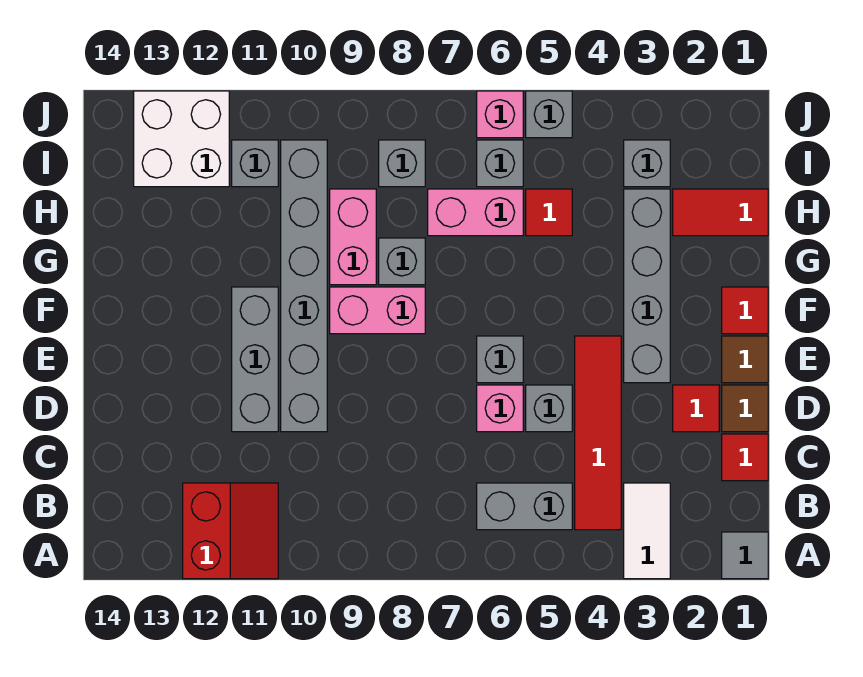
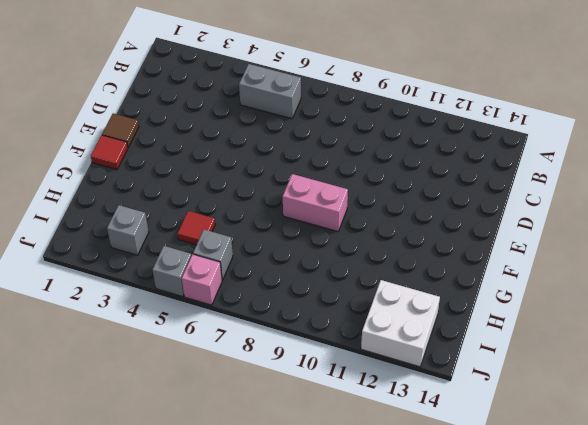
none -> grey tile A1 level 1
none -> white tile A3:B3 level 1
none -> red slope A11:B12 level 1 top 12

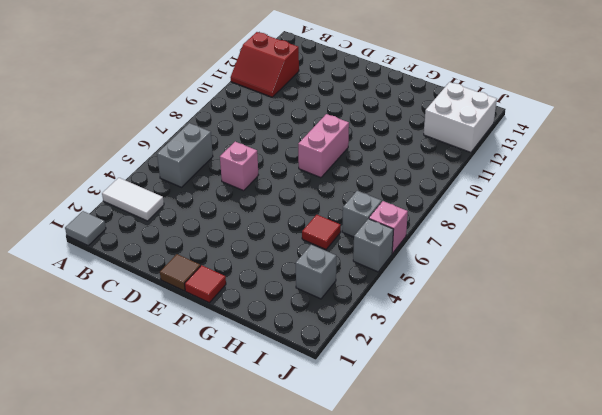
none -> red tile B4:E4 level 1
none -> red tile C1 level 1
none -> brown tile D1 level 1

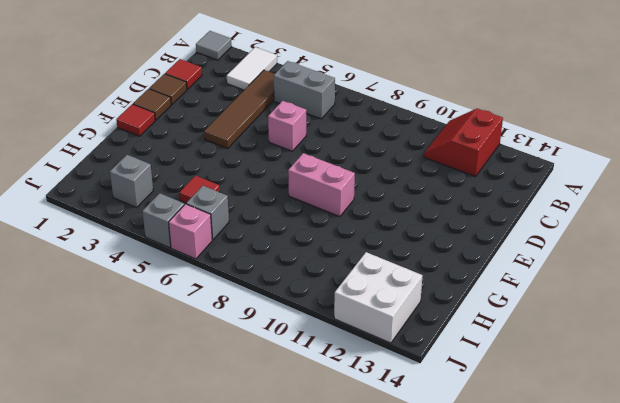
brown tile B4:E4 level 1 -> red tile B4:E4 level 1
none -> red tile D2 level 1
none -> grey brick D5 level 1
none -> grey brick D10:I10 level 1

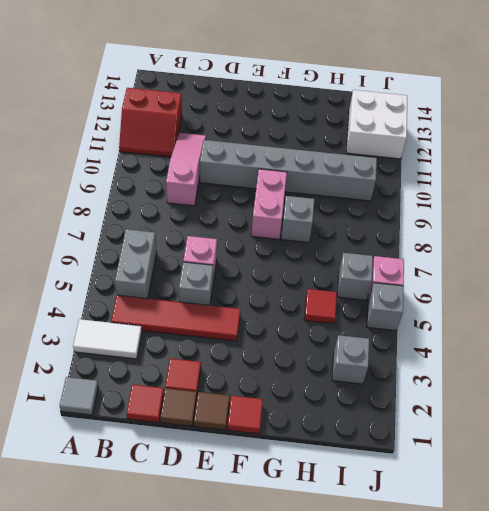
pink slope C9:C11 level 1 top 9 -> none
none -> grey brick D11:F11 level 1
none -> grey brick E3:H3 level 1
none -> grey brick E6 level 1

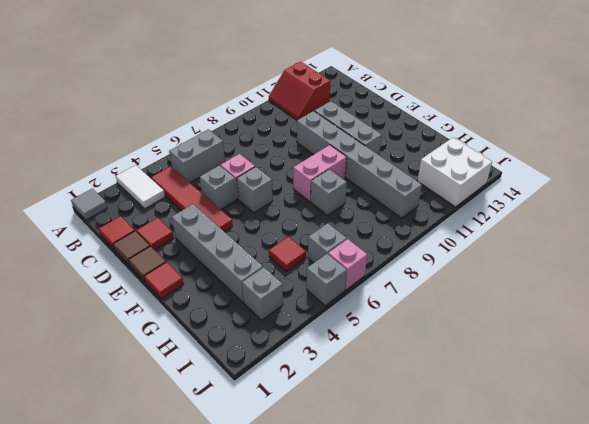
none -> pink brick G9:H9 level 1
none -> red tile H1:H2 level 1
none -> pink brick H6:H7 level 1

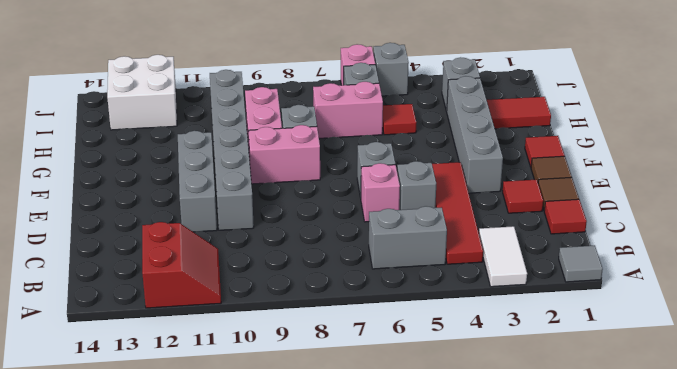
none -> grey brick I8 level 1
none -> grey brick I11 level 1

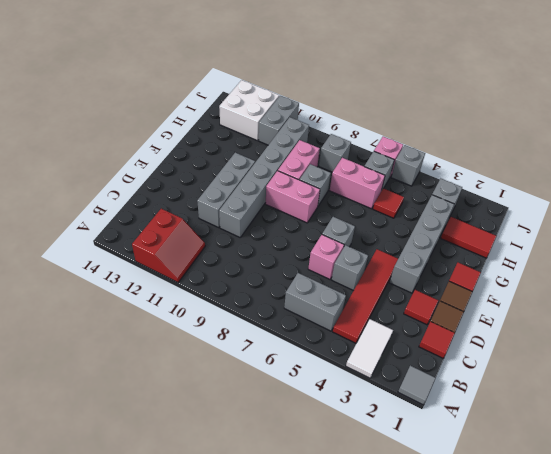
grey brick I11:J11 level 1 -> grey brick I11 level 1

